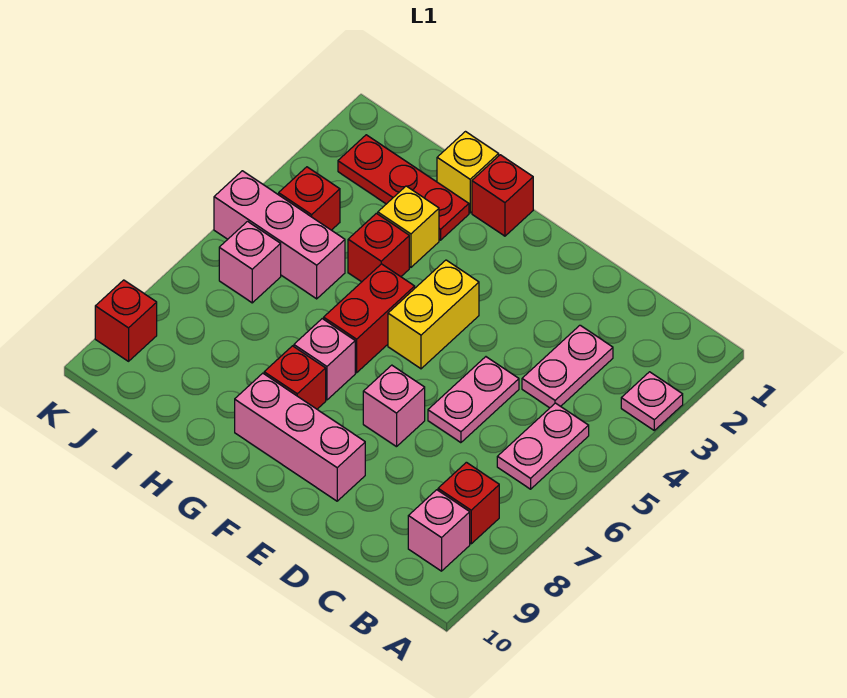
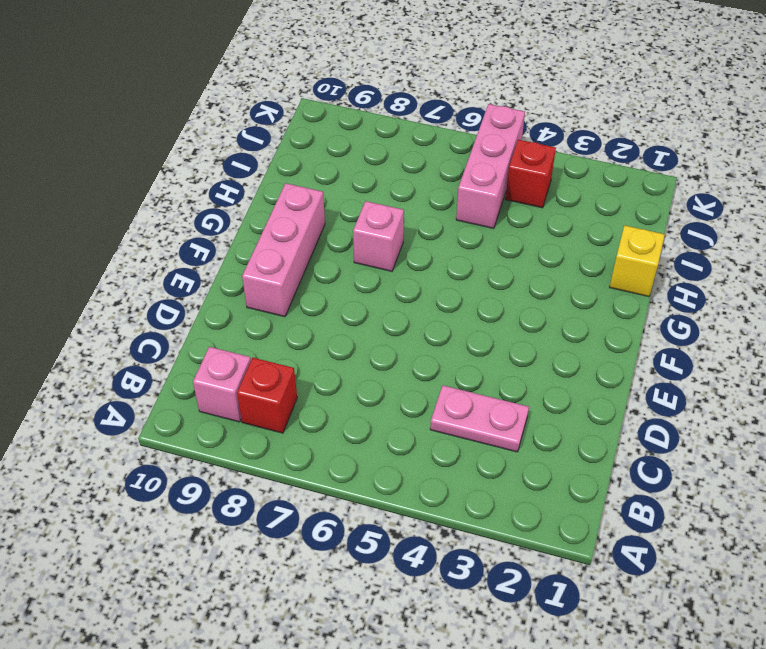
none -> pink plate A3 level 1
none -> pink plate B5:B6 level 1
none -> pink plate D5:D6 level 1

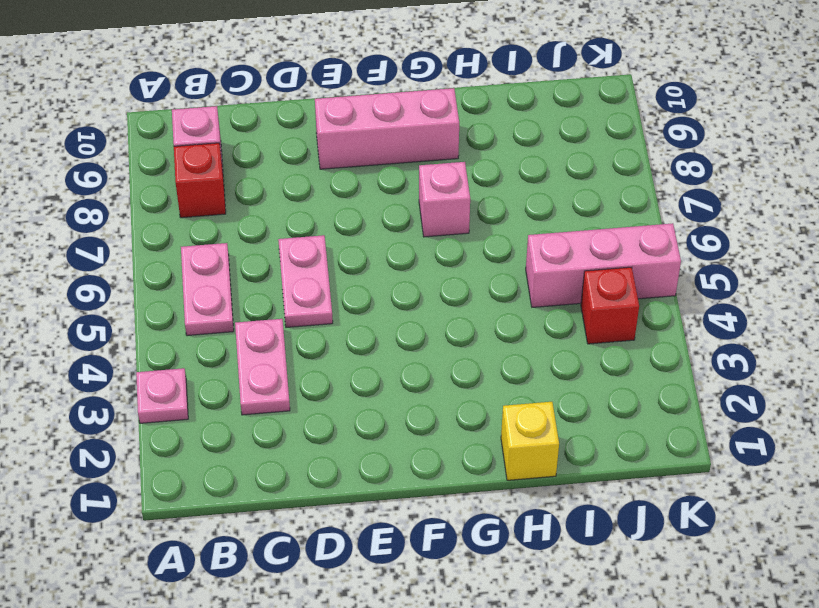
none -> pink brick E7 level 1
none -> yellow brick F4:F5 level 1
none -> red brick G1 level 1

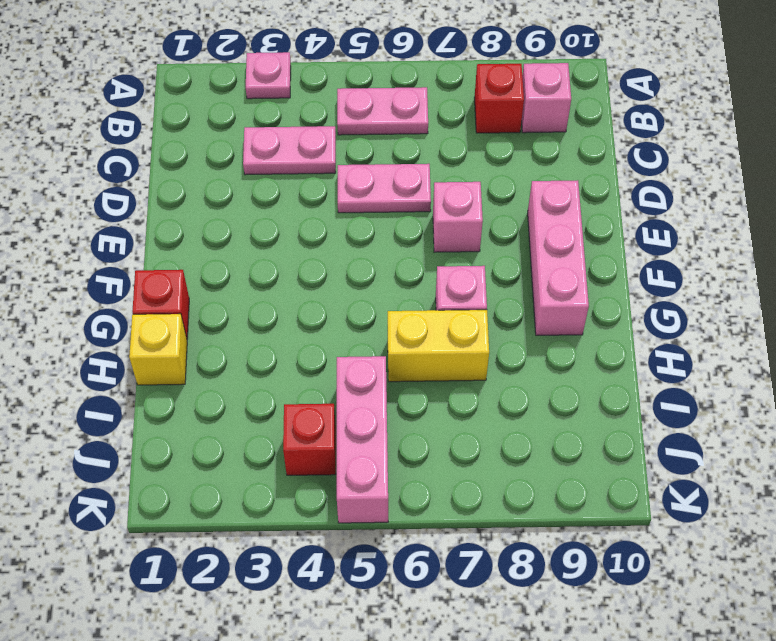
yellow brick H6:H7 level 1 -> yellow brick F4:F5 level 1
none -> red brick G5:G6 level 1
none -> red brick G8 level 1
none -> red plate H2:J2 level 1

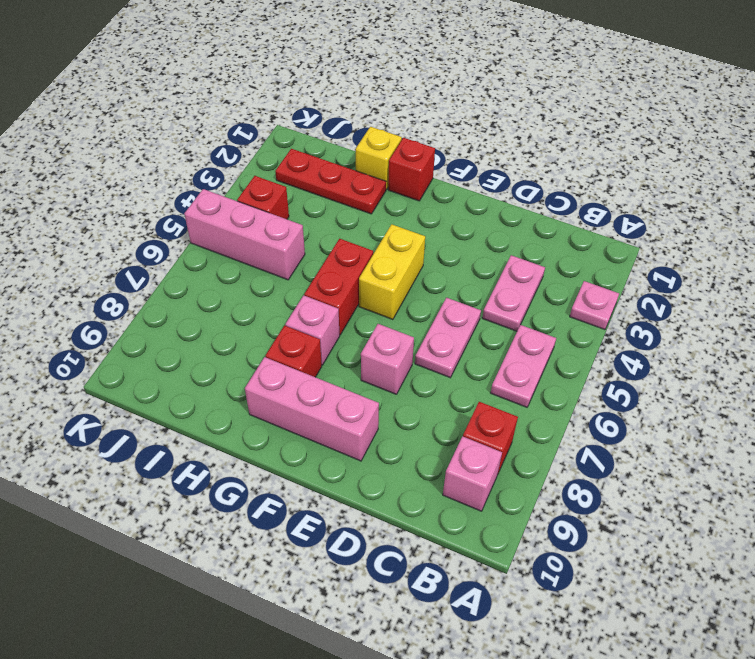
none -> yellow brick H3 level 1
none -> red brick H4 level 1
none -> pink brick J6 level 1

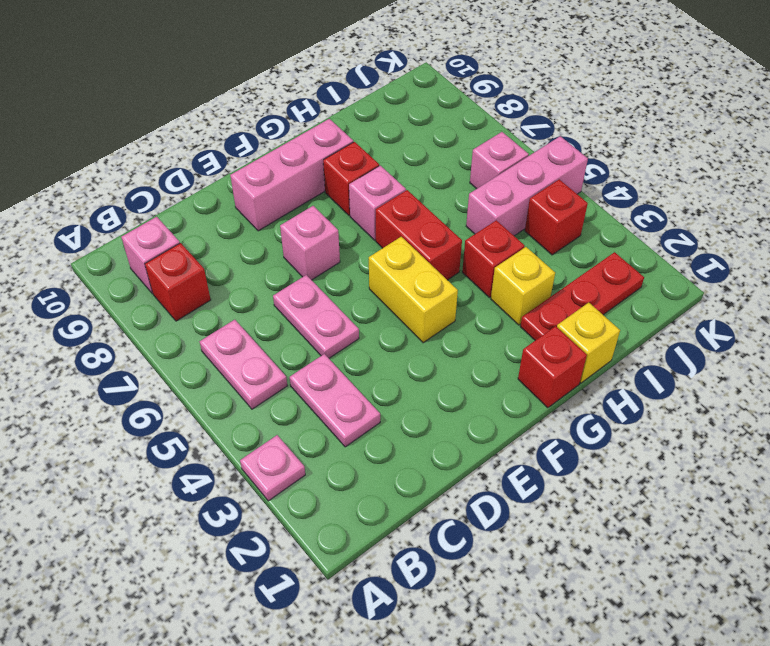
none -> red brick K9 level 1

